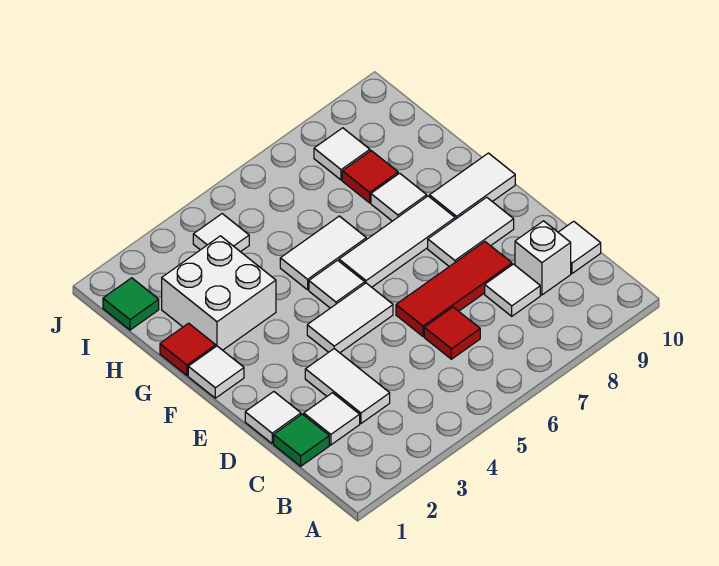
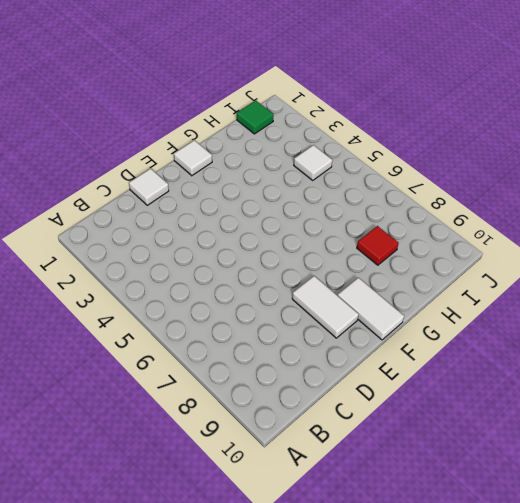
none -> green tile C1 level 1
none -> white tile C2 level 1
none -> white tile C3:D3 level 1

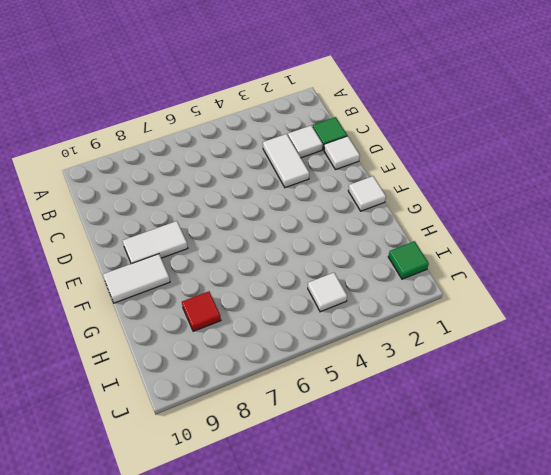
none -> red tile C6 level 1
none -> white tile C8 level 1
none -> white brick C9 level 1

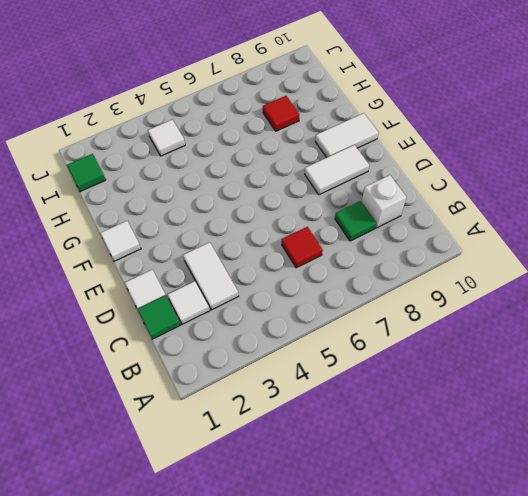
green tile C8 level 1 -> white tile C8 level 1
none -> white tile C10 level 1
none -> red tile D6:D8 level 1
none -> white tile E4:E5 level 1

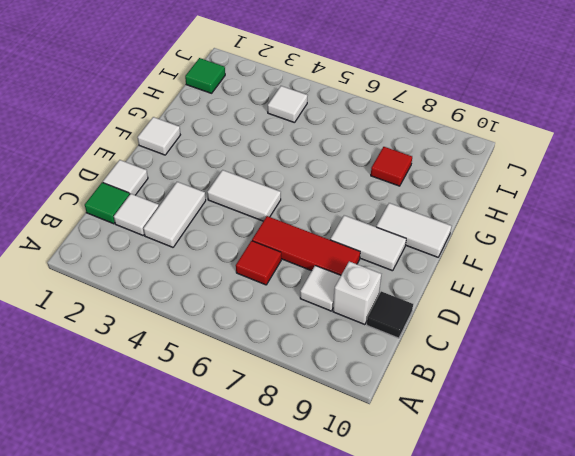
black tile C10 level 1 -> white tile C10 level 1
none -> white tile F5 level 1
none -> white tile F6:F8 level 1
none -> red tile G1 level 1

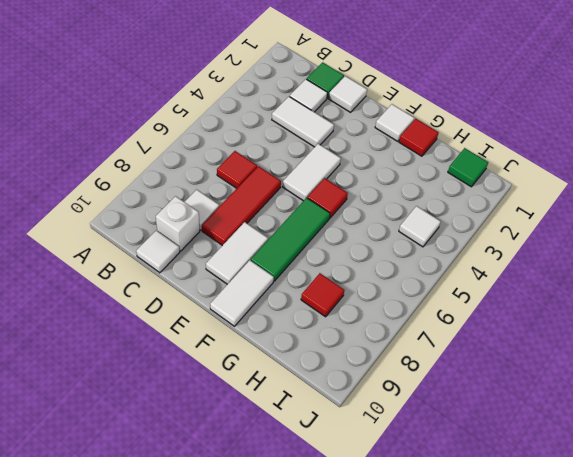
red tile F5 level 1 -> white tile F5 level 1
green tile F6:F8 level 1 -> white tile F6:F8 level 1
none -> white brick G2:H3 level 1
none -> white tile G5:G6 level 1
none -> white tile G8 level 1

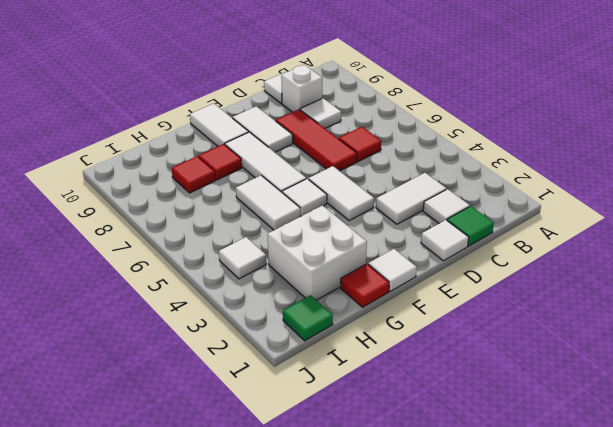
red tile G8 level 1 -> white tile G8 level 1
none -> white tile I8 level 1

